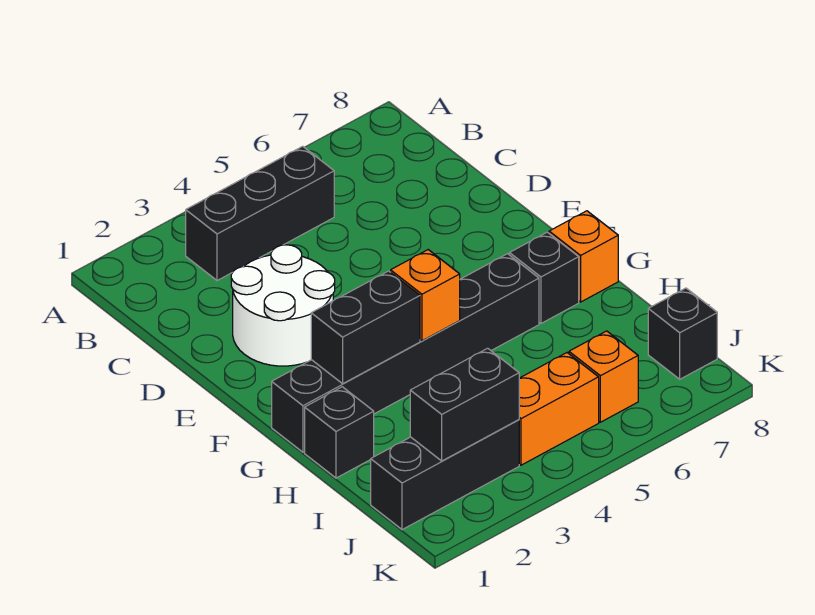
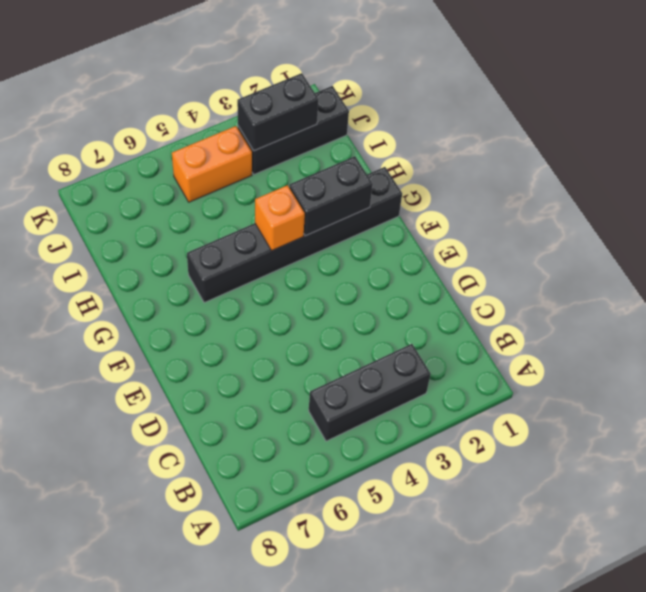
none -> white round brick D2:E3 level 1
none -> black brick G7 level 1
none -> orange brick G8 level 1

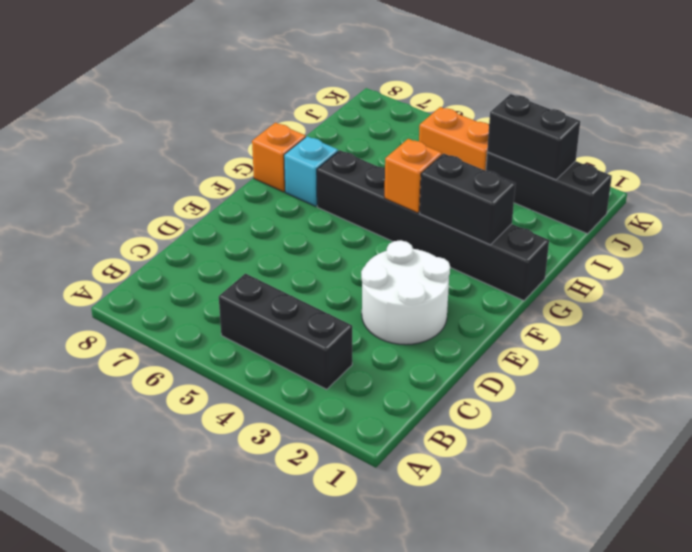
cyan brick G7 level 1 -> black brick G7 level 1
none -> black brick H1 level 1
none -> orange brick J6 level 1
none -> black brick J8 level 1

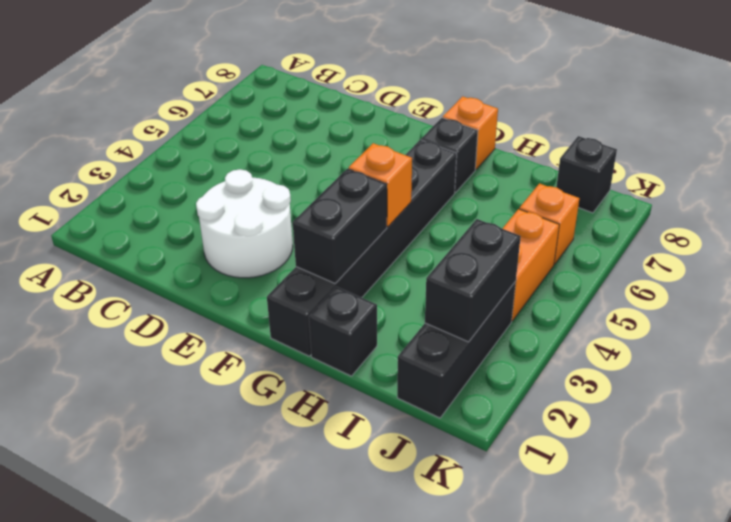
none -> black brick B3:B5 level 1

